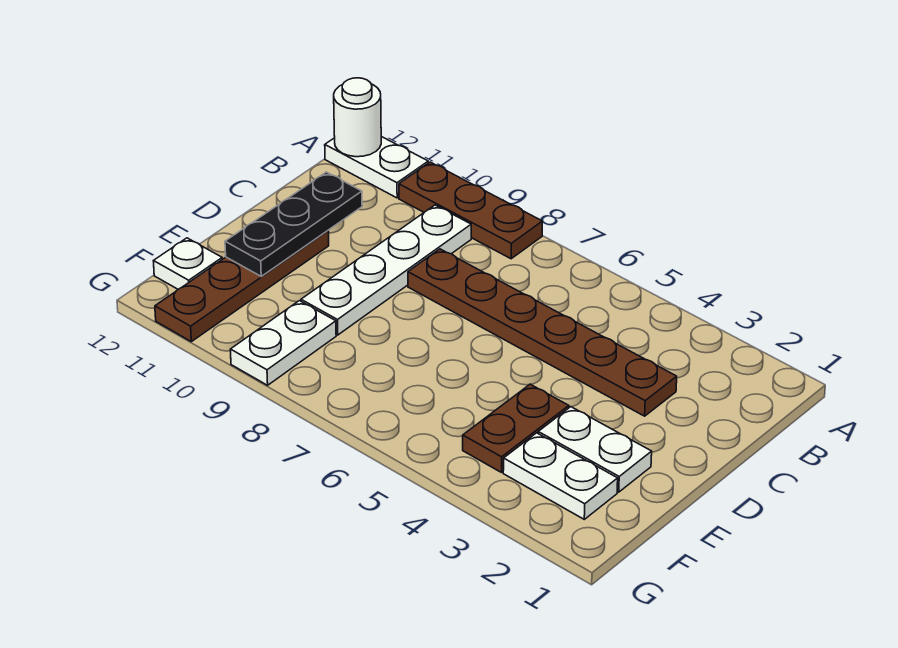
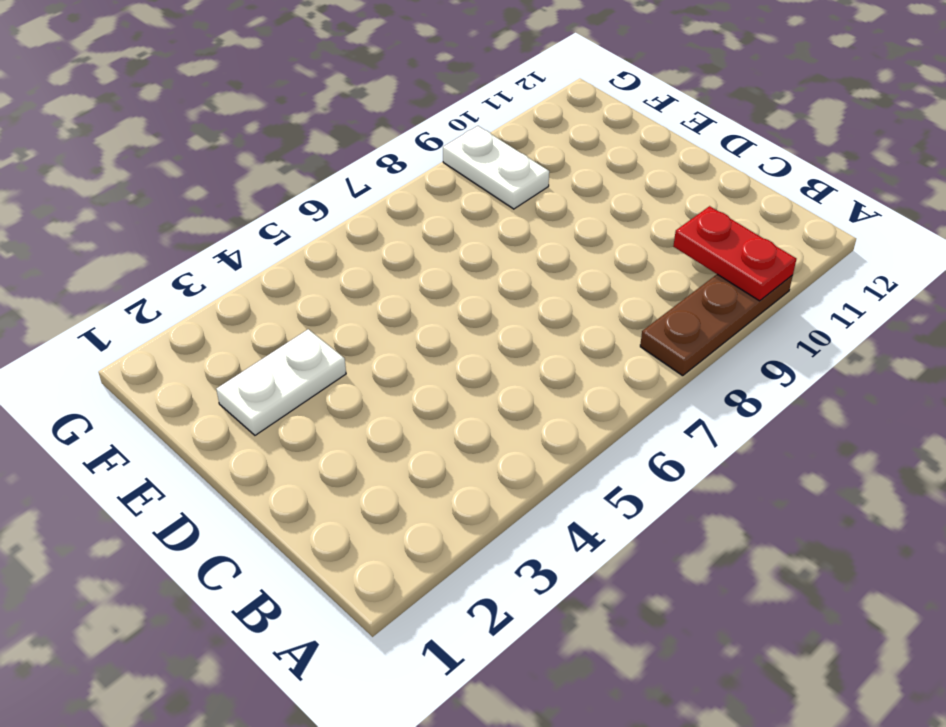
red plate A10:B10 level 2 -> none
none -> white plate A11:A12 level 1
none -> white plate B9:E9 level 1
none -> brown plate C3:C8 level 1

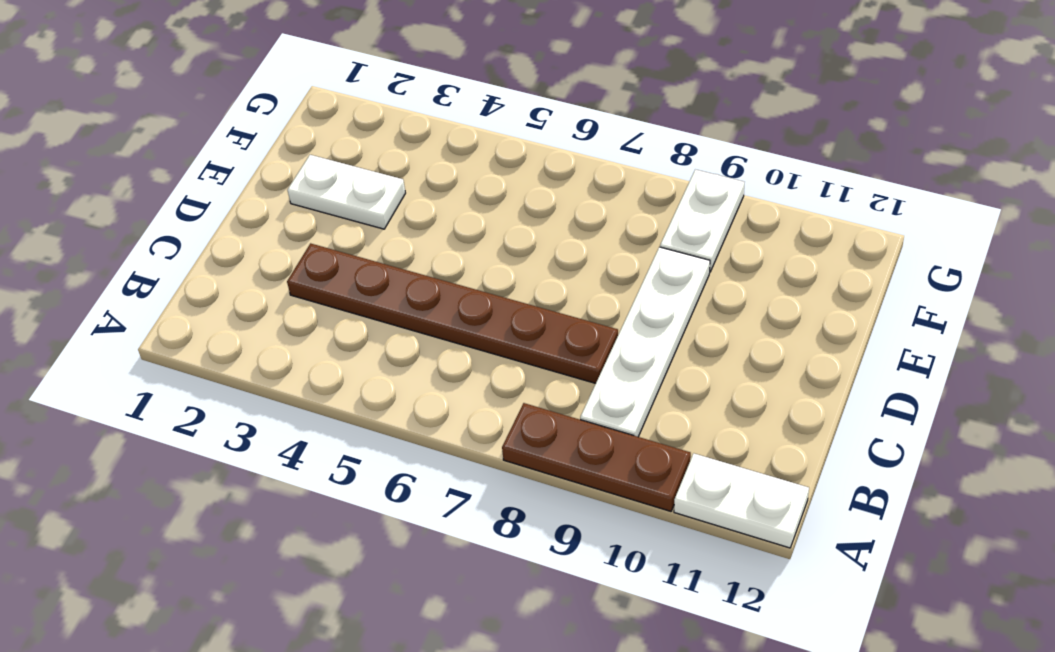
none -> brown plate D11:G11 level 1
none -> brown plate E4:F4 level 1
none -> white plate F2:F3 level 1

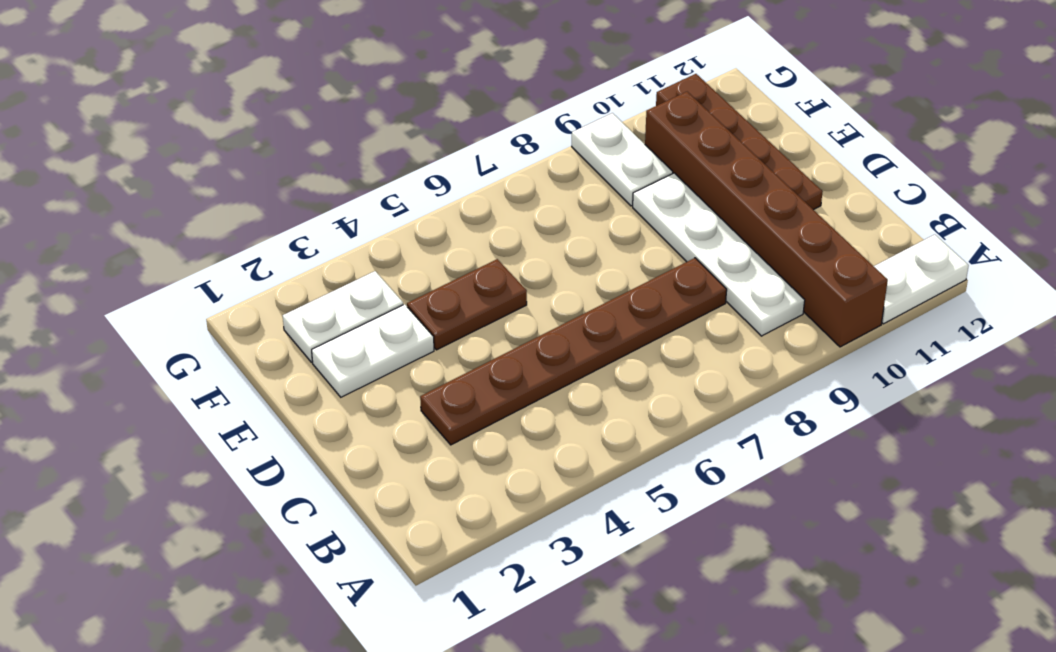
brown brick A10:F10 level 1 -> brown plate A8:A10 level 1
brown plate E4:E5 level 1 -> brown plate E4:F4 level 1
none -> white plate F12 level 1
none -> white round brick A12 level 2
none -> black plate C11:E11 level 2

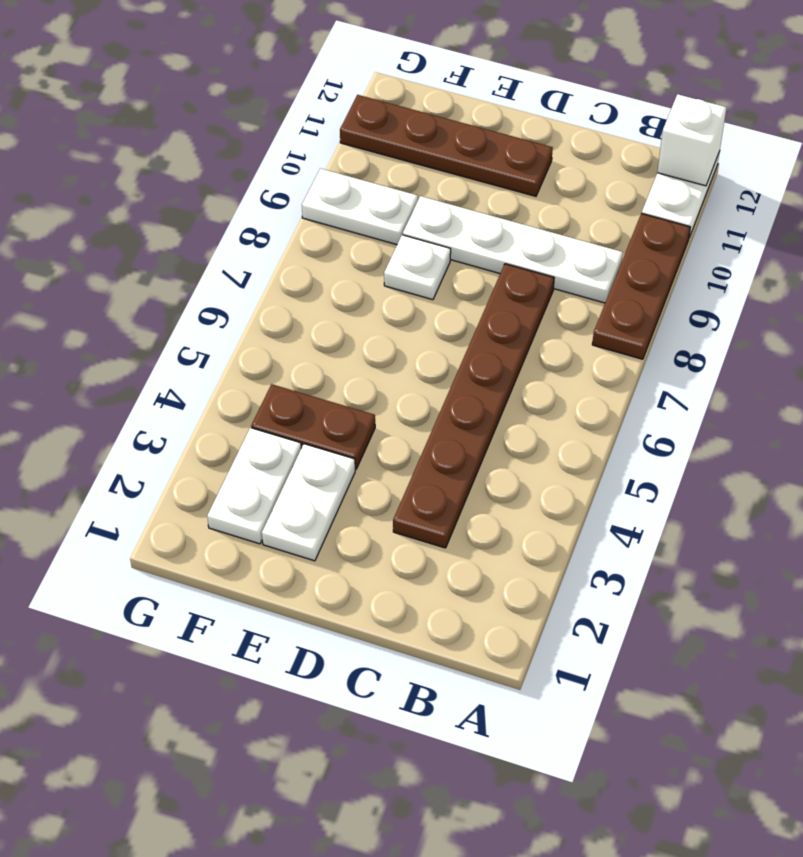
white brick A12 level 2 -> white round brick A12 level 2
white plate E8 level 1 -> white plate F12 level 1
none -> black plate C11:E11 level 2

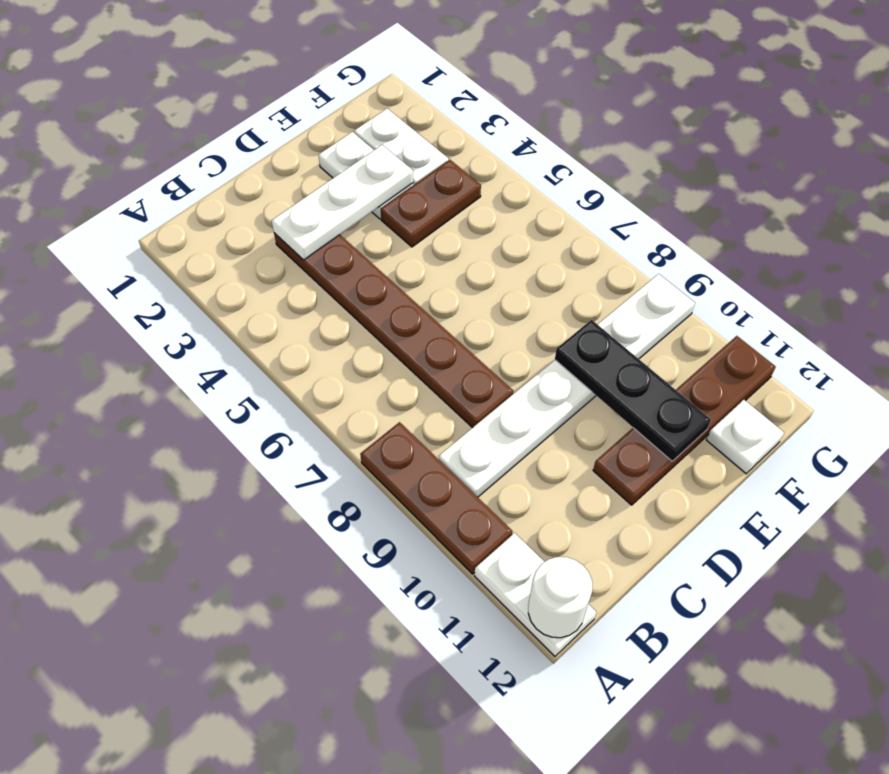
white plate C3:E3 level 2 -> none
black plate E9:E11 level 2 -> black plate C11:E11 level 2

